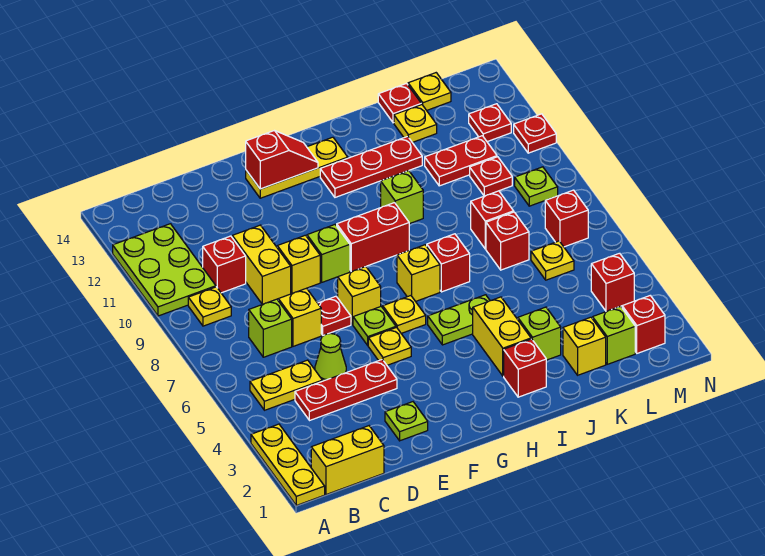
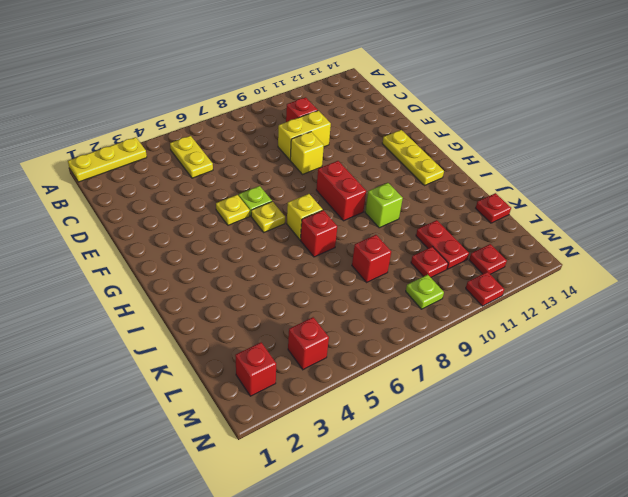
none -> lime plate A10:B12 level 1
none -> yellow brick B1:C1 level 1
none -> yellow plate B9 level 1
none -> red plate C4:E4 level 1

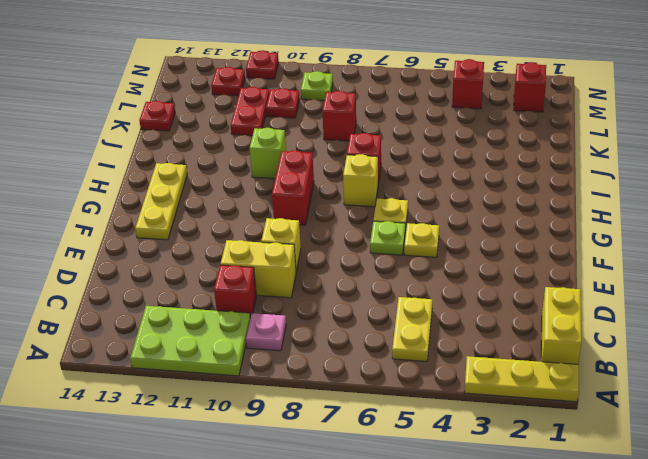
pink plate B9 level 1 -> yellow plate B9 level 1
none -> red plate C4:E4 level 1
none -> lime brick C7 level 1
none -> lime cone D5 level 1
none -> yellow brick D7 level 1

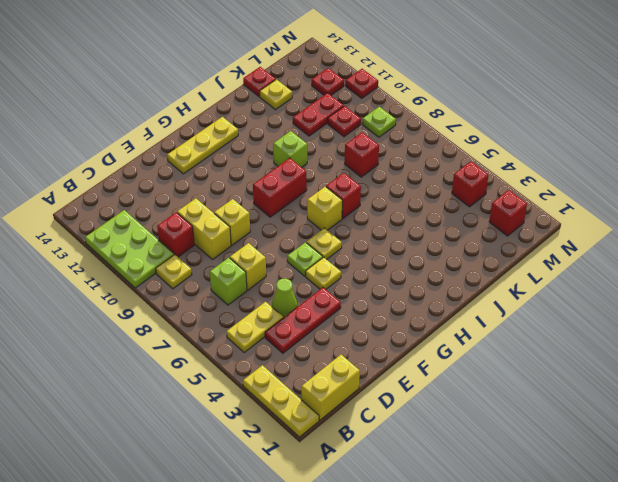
none -> lime plate E2 level 1
none -> red plate E7 level 1
none -> yellow brick F7 level 1
none -> lime brick F9 level 1

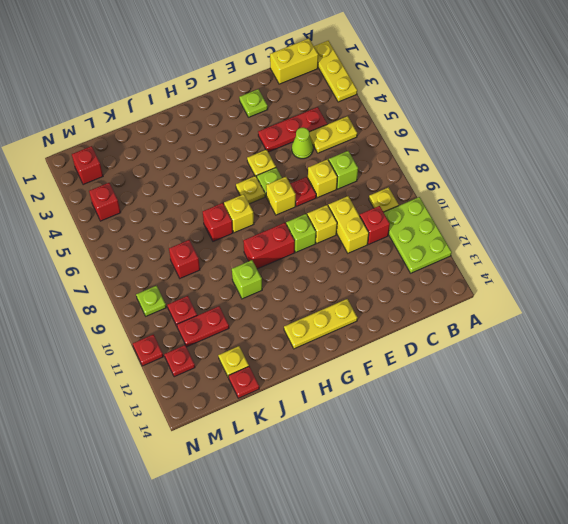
none -> lime plate H5:I5 level 1
none -> red plate H12:J12 level 1
none -> red brick I2 level 1
none -> yellow brick I3:I4 level 1

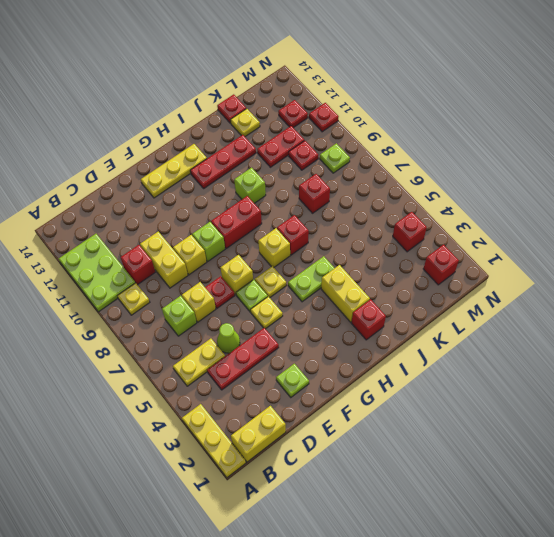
none -> lime brick J3 level 1
none -> yellow brick K2 level 1
none -> red brick K7 level 1
none -> lime brick L2 level 1

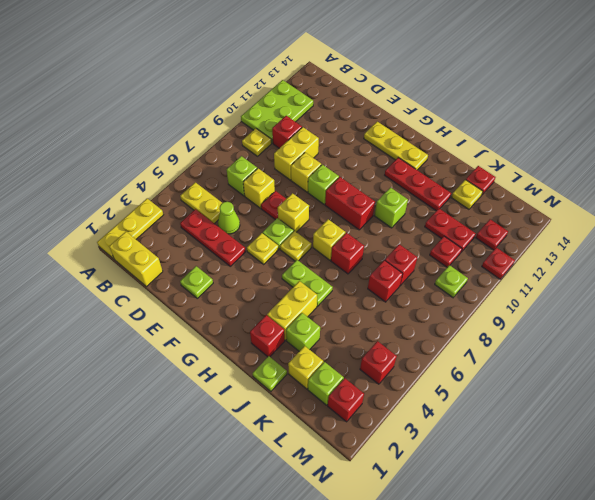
lime plate J1 level 1 -> none
none -> yellow plate L6 level 1
none -> yellow plate L14 level 1
none -> red brick M7 level 1
none -> red slope F13:G13 level 2 top F

